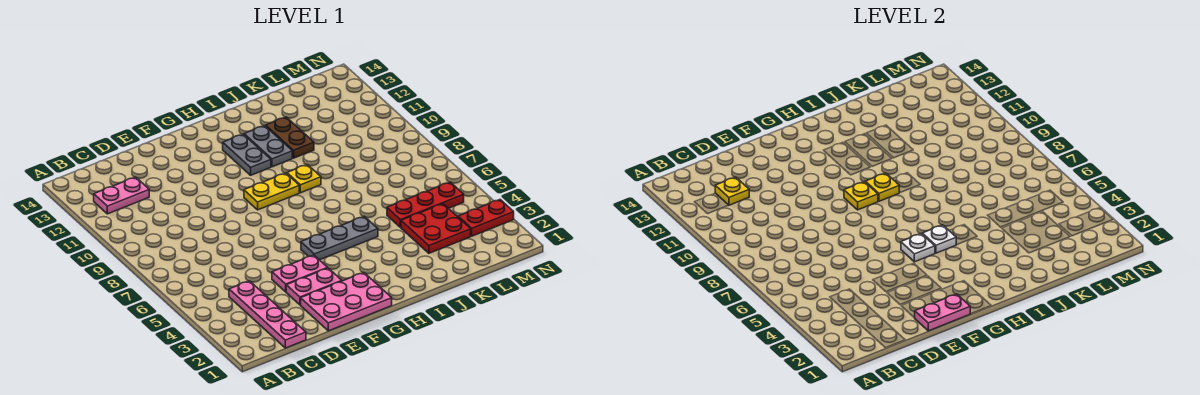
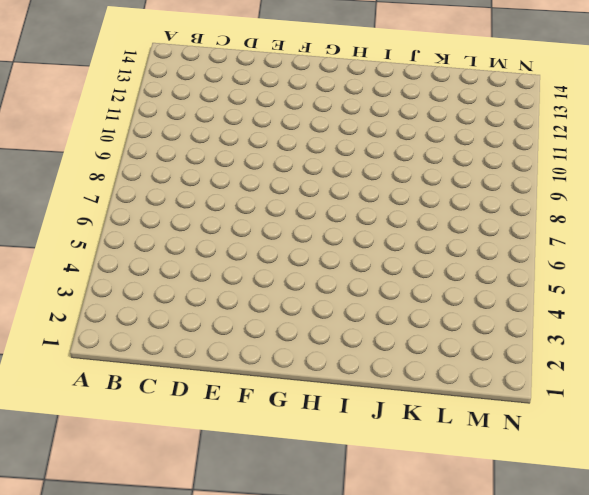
none -> pink plate B12:C12 level 1
none -> pink plate C1:C4 level 1
none -> pink plate E1:G2 level 1

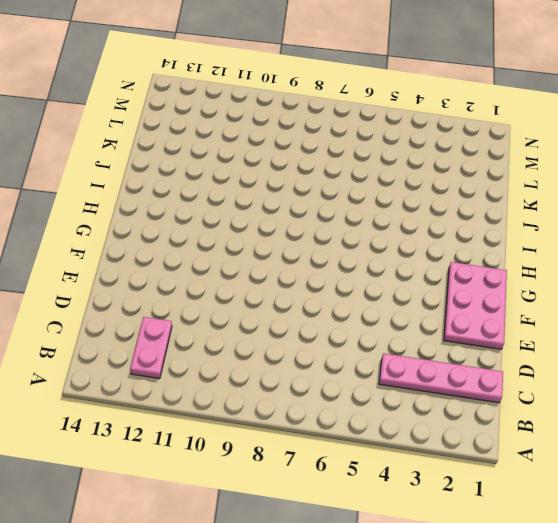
none -> pink plate E3:F3 level 1
none -> pink plate E4:F4 level 1
none -> grey plate G5:I5 level 1

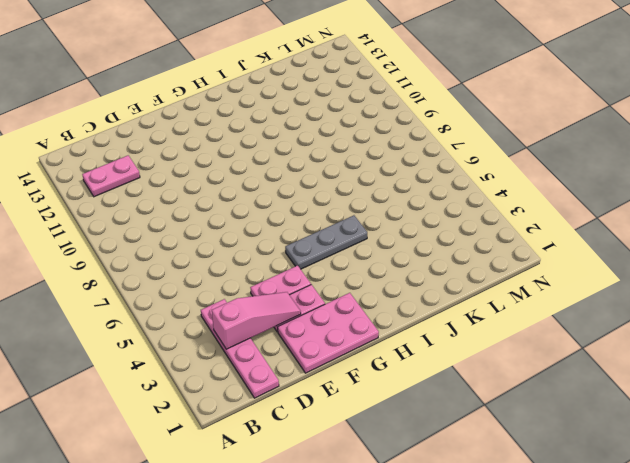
pink slope C3:E3 level 2 top C -> none
none -> yellow plate G9:H9 level 1
none -> grey plate H11:H12 level 1
none -> yellow plate I9 level 1

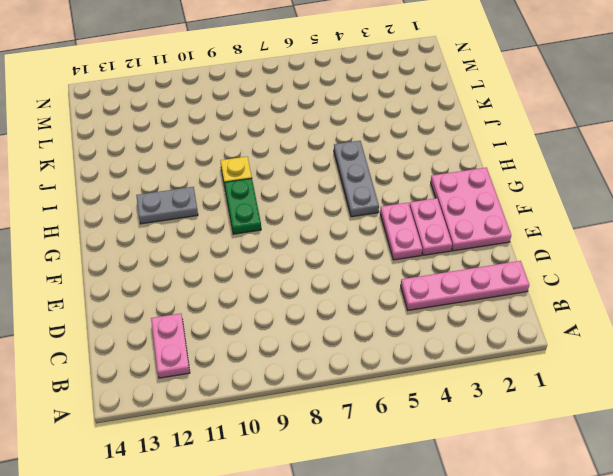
green plate G9:H9 level 1 -> yellow plate G9:H9 level 1
none -> grey plate I11:I12 level 1
none -> brown plate J11:J12 level 1
none -> red plate K3:L4 level 1

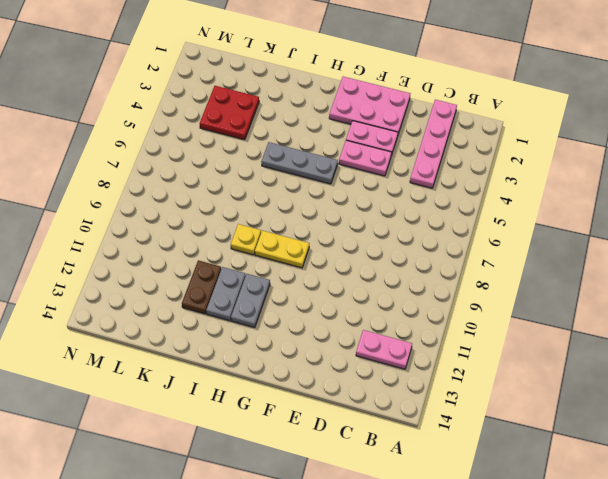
none -> red plate K5:M5 level 1
none -> red plate M3:N3 level 1
none -> yellow plate C12 level 2

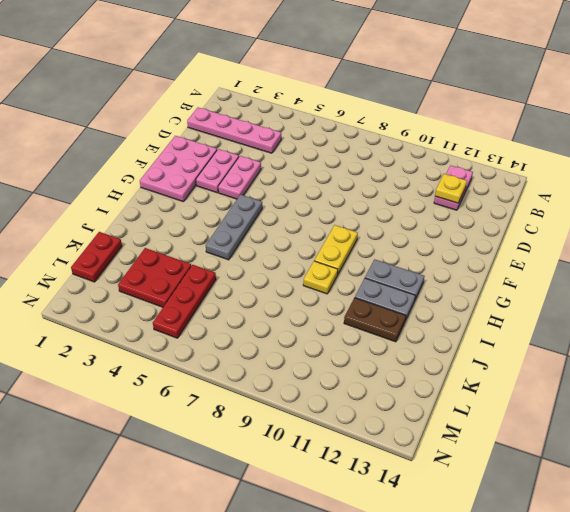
red plate K1:L1 level 1 -> red plate M3:N3 level 1
none -> pink plate E1:F1 level 2
none -> white plate G5 level 2
none -> yellow plate G9 level 2

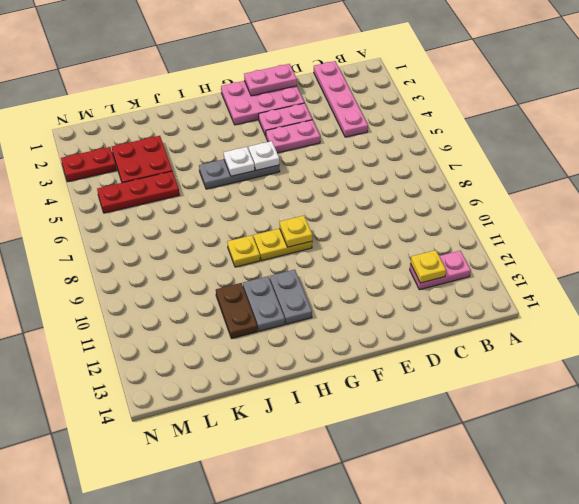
none -> yellow plate H9 level 2

